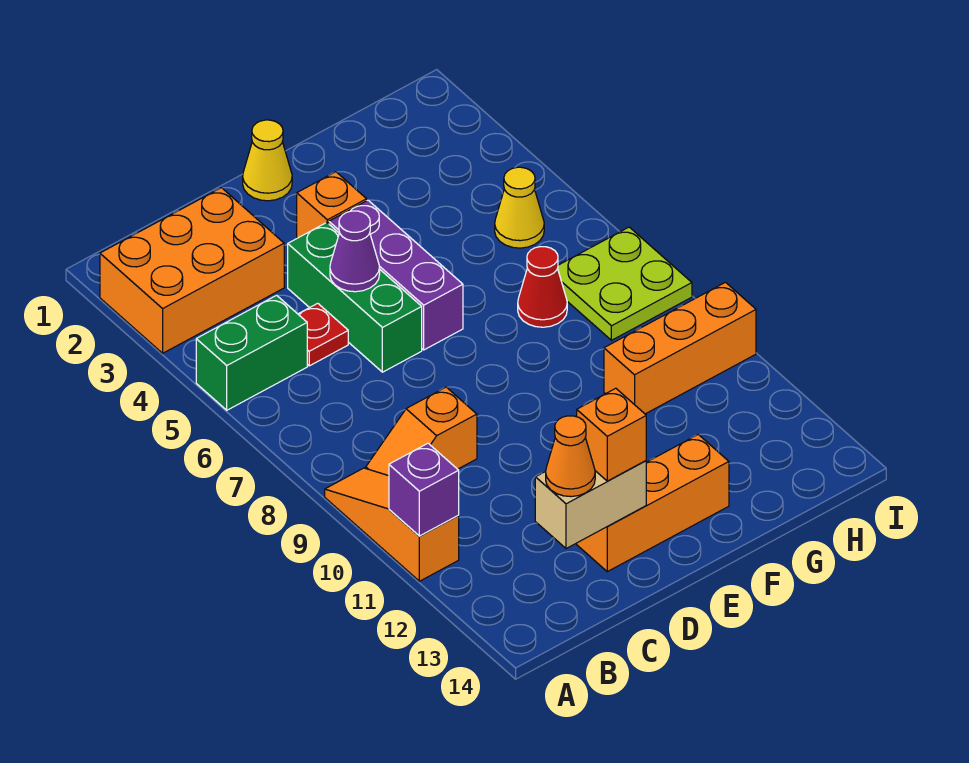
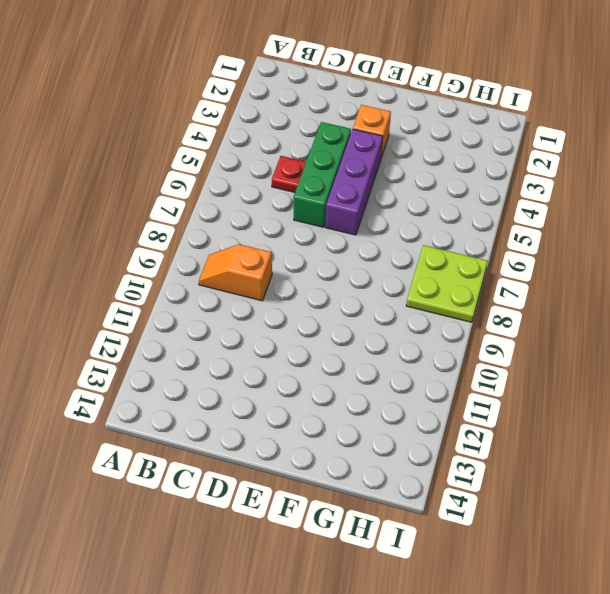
none -> orange brick A2:C3 level 1
none -> green brick A5:B5 level 1
none -> orange slope A9:A11 level 1 top 11

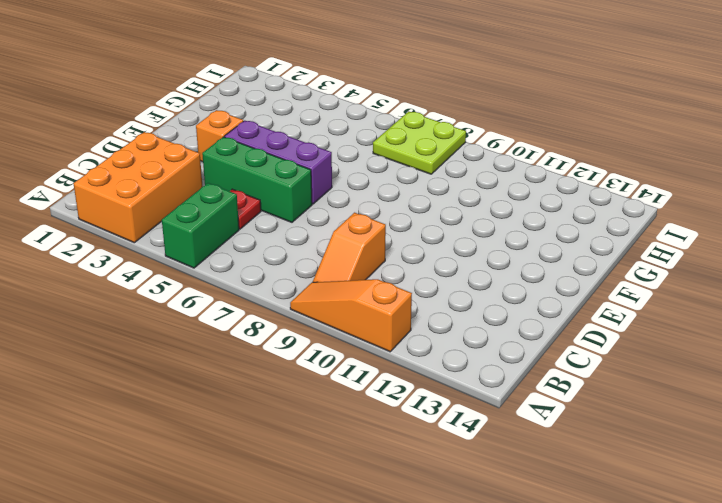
none -> orange brick D13:F13 level 1
none -> yellow cone E1 level 1
none -> red cone G7 level 1

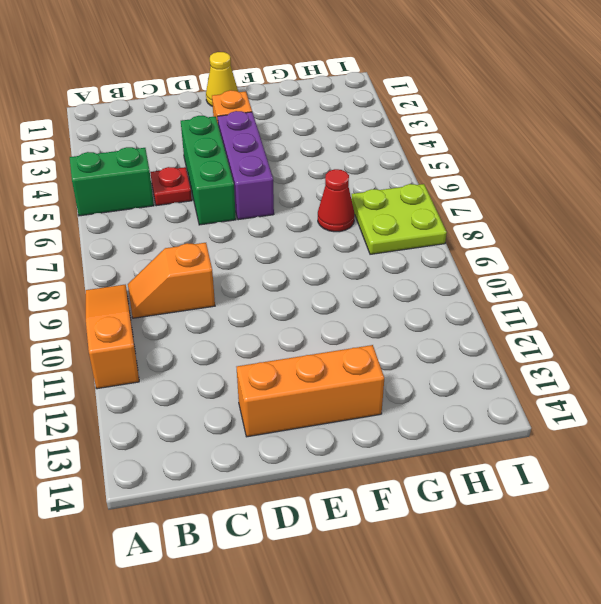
none -> orange brick A2:C3 level 1
none -> orange brick G10:I10 level 1
none -> yellow cone H5 level 1

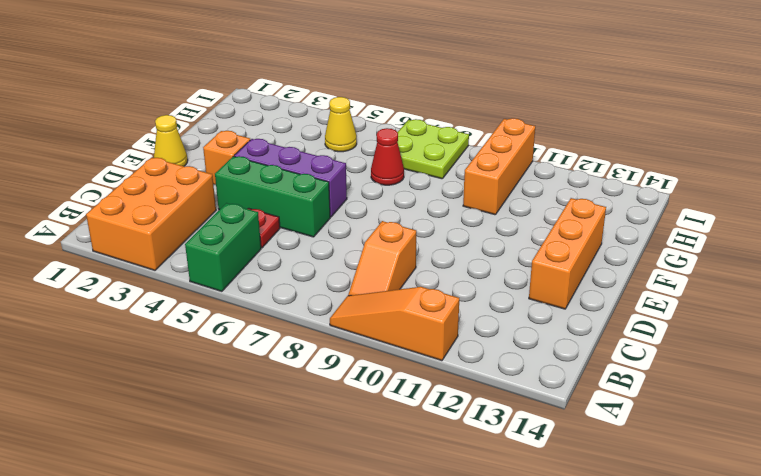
none -> purple brick A11 level 2
none -> tan brick C13:D13 level 2
none -> purple cone D5 level 2

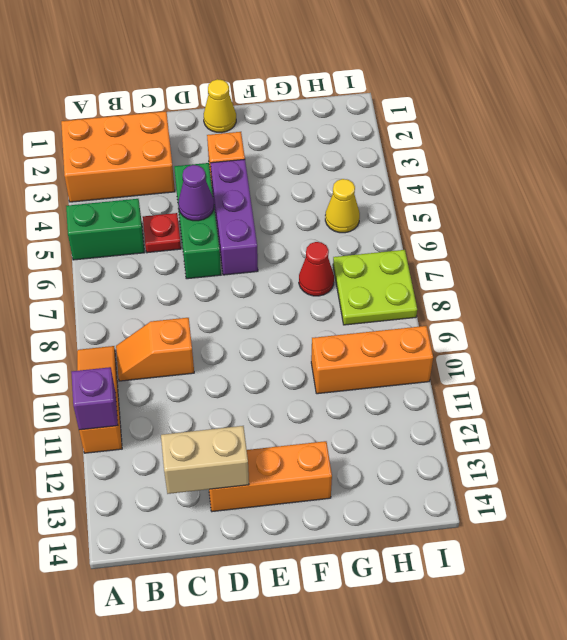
none -> orange cone C13 level 3
none -> orange brick D13 level 3

